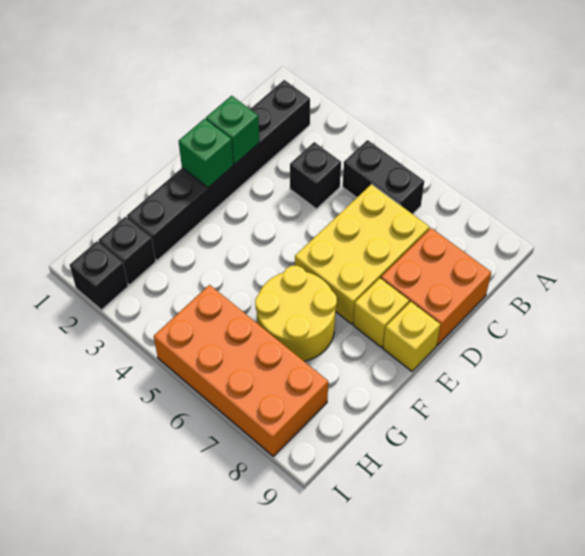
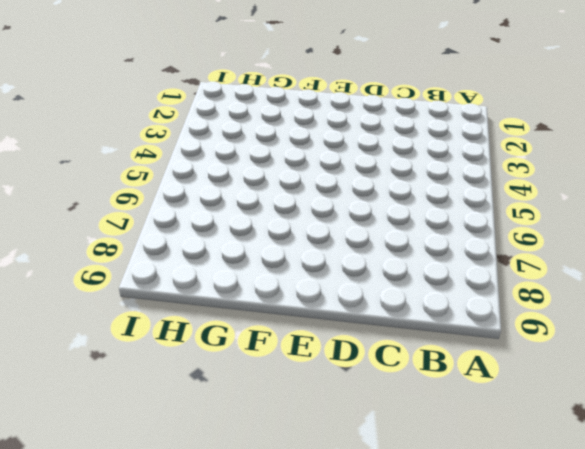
none -> black brick B2:G2 level 1
none -> black brick B5:B6 level 1
none -> black brick C4 level 1

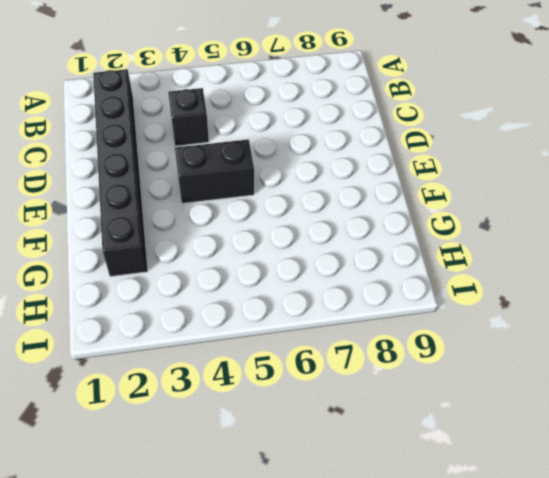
black brick E4:E5 level 1 -> black brick B5:B6 level 1
none -> yellow brick C6:E7 level 1
none -> orange brick C8:D9 level 1
none -> yellow brick E8 level 1

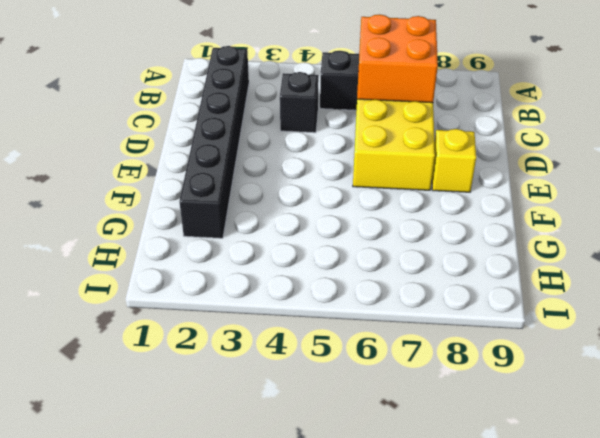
orange brick B6:C7 level 2 -> orange brick C8:D9 level 1
none -> yellow brick E9 level 1
none -> yellow round brick F6:G7 level 1
none -> black brick H2 level 1

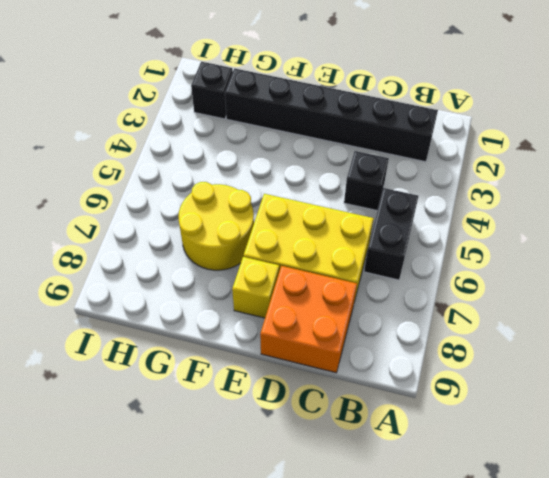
none -> yellow brick E9 level 1
none -> orange brick H5:I8 level 1
none -> black brick I2 level 1

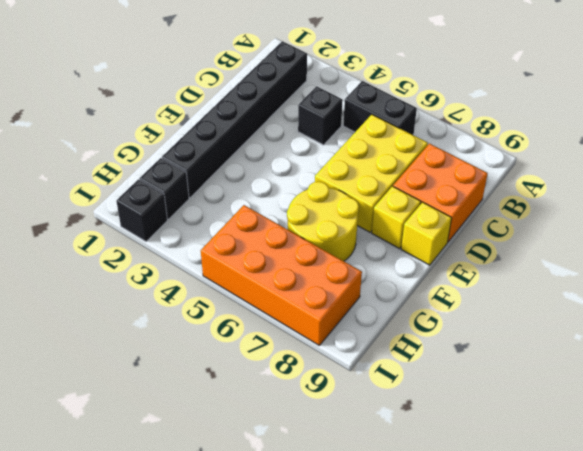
none -> green brick D2 level 2
none -> green brick E2 level 2

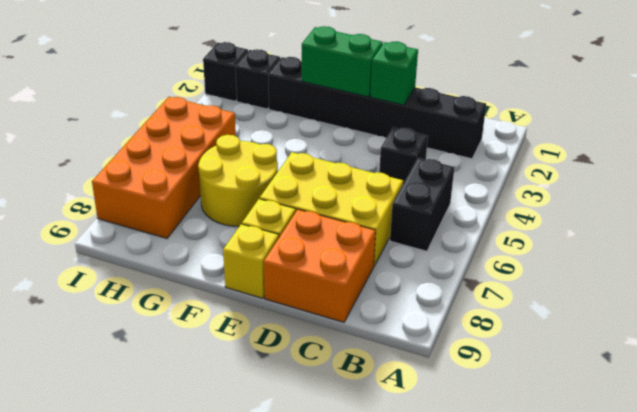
green brick E2:F2 level 2 -> green brick E2 level 2

